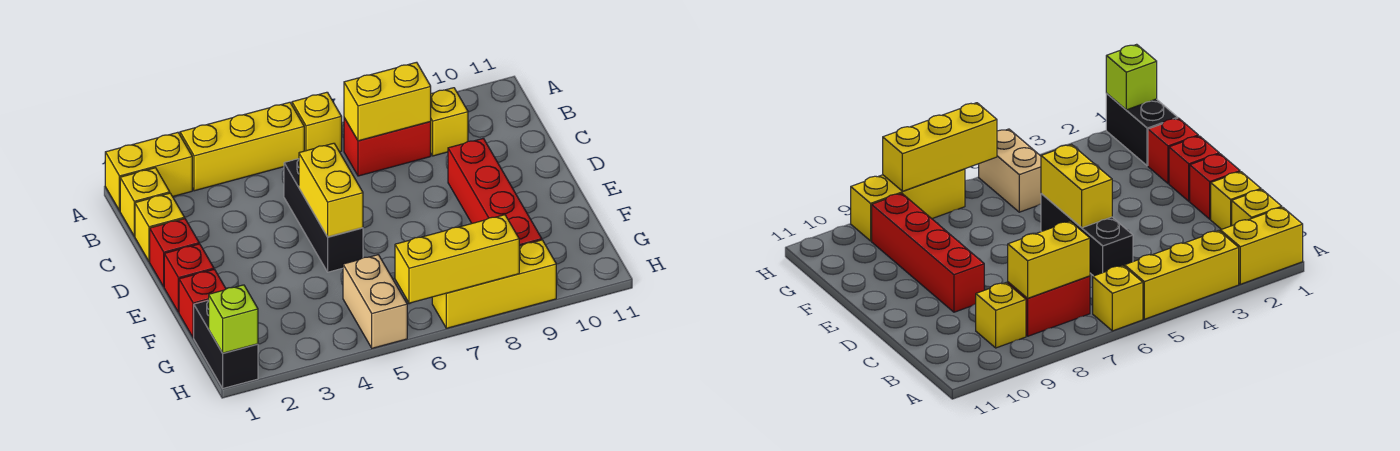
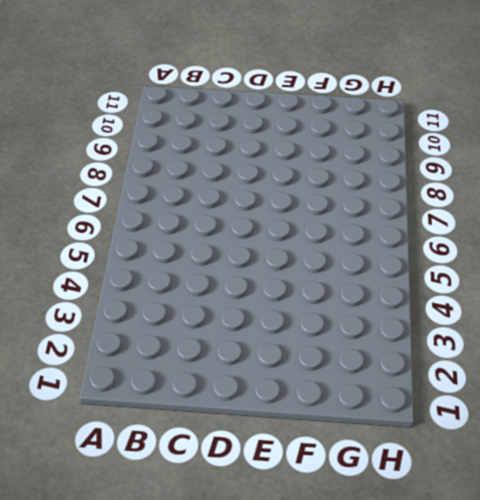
none -> yellow brick A1:A2 level 1
none -> yellow brick A3:A5 level 1
none -> yellow brick A6 level 1

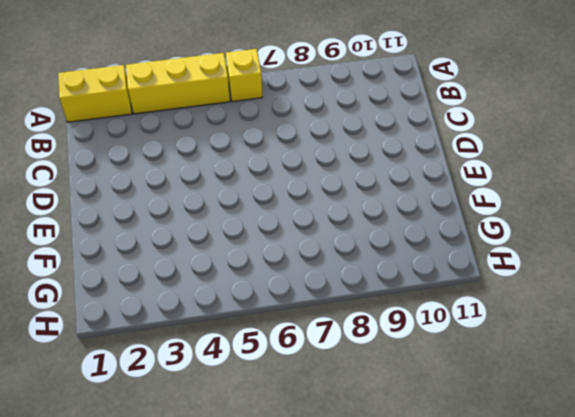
none -> yellow brick B1 level 1
none -> red brick B7:B8 level 1
none -> yellow brick B9 level 1

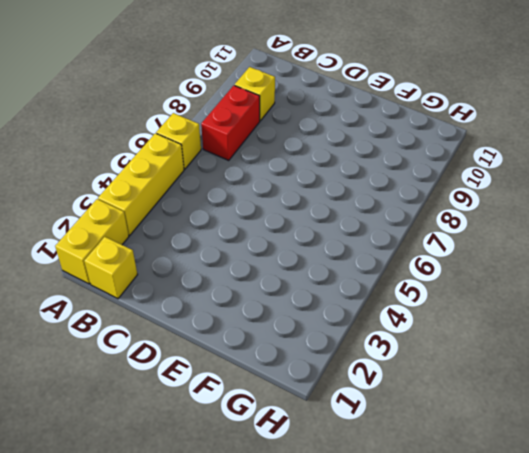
none -> yellow brick C1 level 1
none -> black brick C5:E5 level 1
none -> red brick D1 level 1

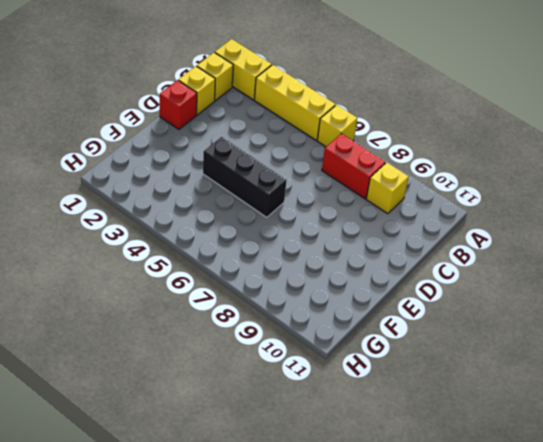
black brick E4:E6 level 1 -> black brick C5:E5 level 1
none -> red brick D9:G9 level 1
none -> red brick E1 level 1
none -> red brick F1 level 1

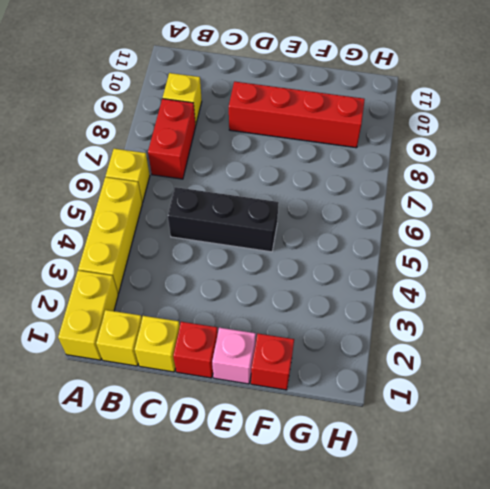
pink brick E1 level 1 -> red brick E1 level 1
none -> black brick G1:H1 level 1
none -> tan brick G5:H5 level 1
none -> yellow brick H7:H9 level 1

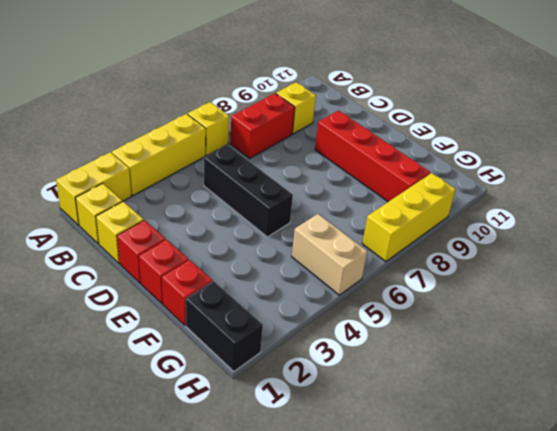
none -> yellow brick B7:B8 level 2
none -> yellow brick D5:E5 level 2
none -> lime brick H1 level 2

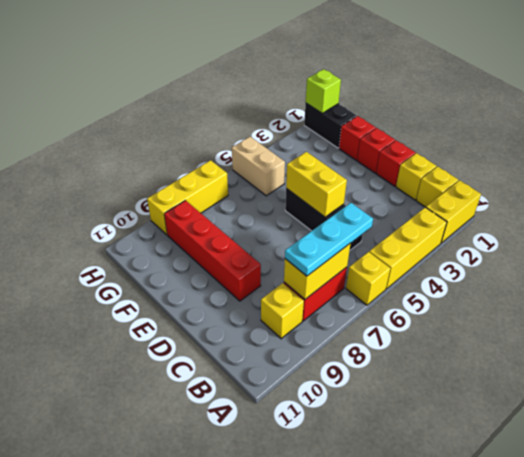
cyan plate B6:B8 level 3 -> none
none -> yellow brick H6:H8 level 2

